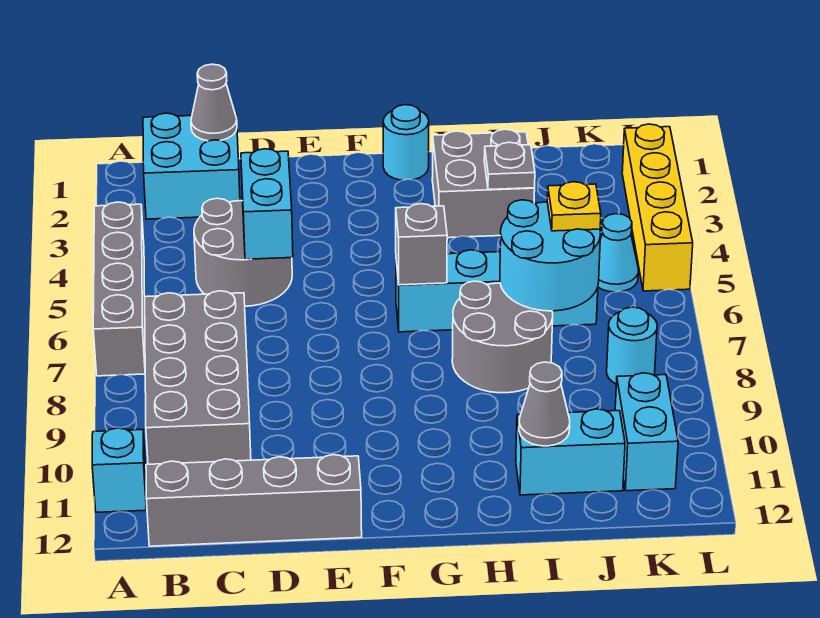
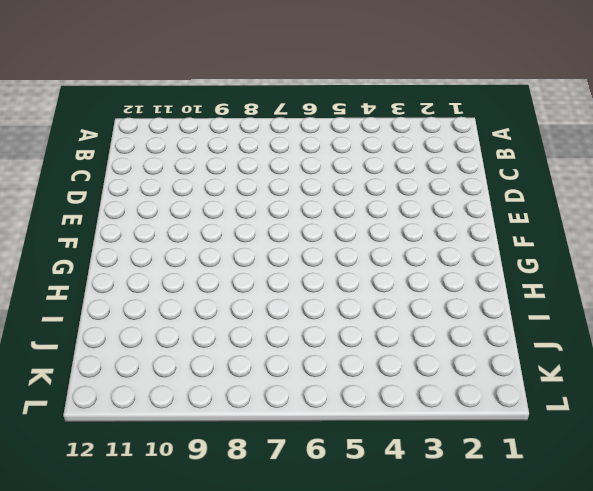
none -> grey brick A4:A7 level 1
none -> cyan brick A11 level 1
none -> cyan brick B1:C2 level 1

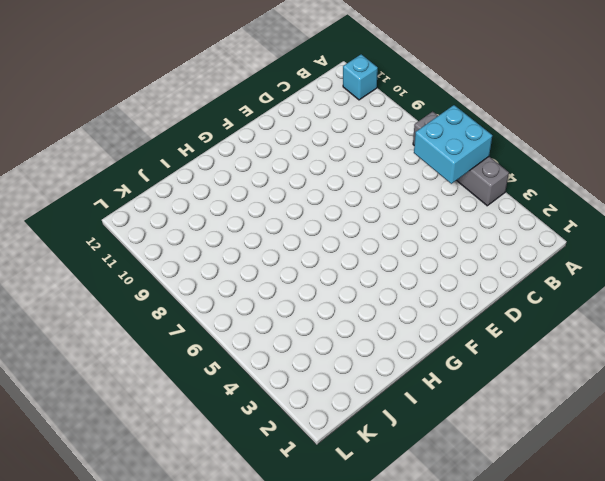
cyan brick A5:B6 level 2 -> cyan brick B1:C2 level 1
none -> grey brick B7:C10 level 1
none -> grey brick B12:E12 level 1
none -> grey round brick C4:D5 level 1

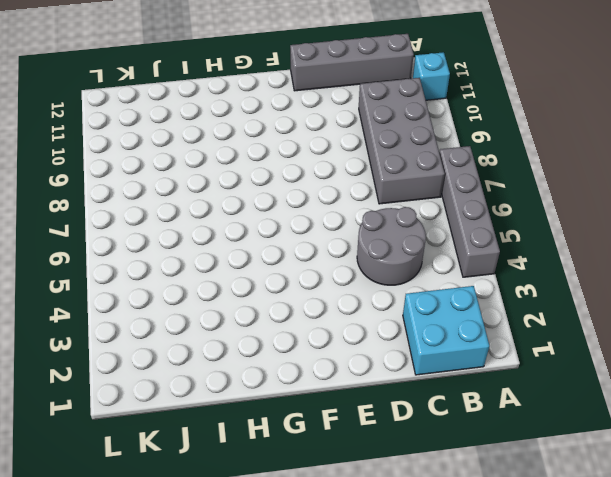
none -> cyan round brick G1 level 1
none -> cyan brick G6:J6 level 1
none -> grey brick H2:I3 level 1

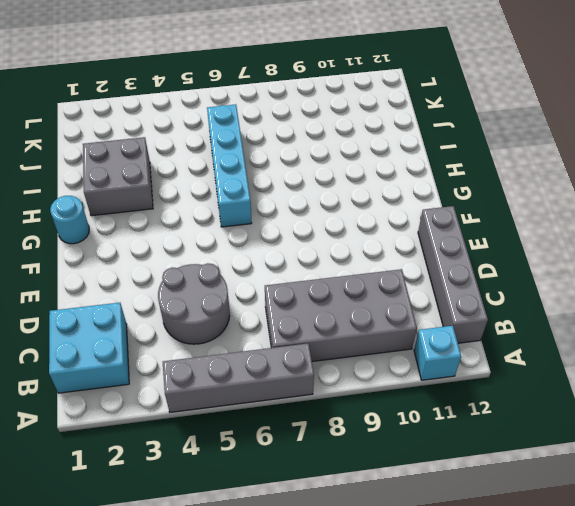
none -> grey round brick H7:I8 level 1
none -> cyan brick I11:J11 level 1
none -> cyan cone K5 level 1

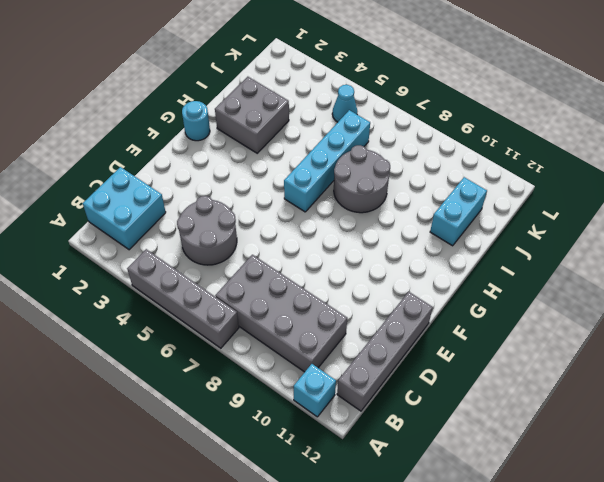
none -> cyan round brick K8 level 1
none -> cyan brick K10:K11 level 1
none -> yellow brick L2:L5 level 1

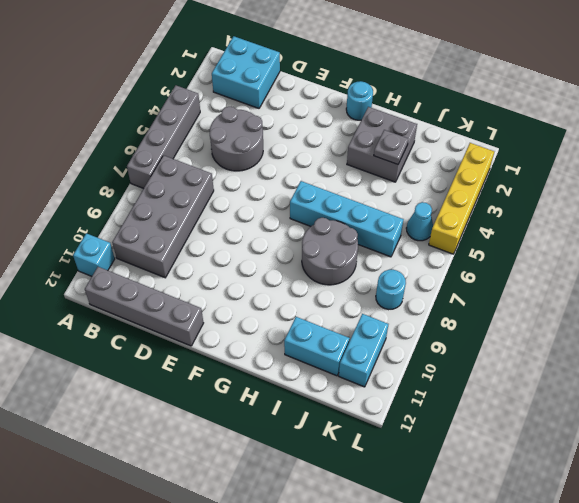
none -> grey cone C1 level 2
none -> cyan brick D4:D5 level 2
none -> grey brick G6 level 2

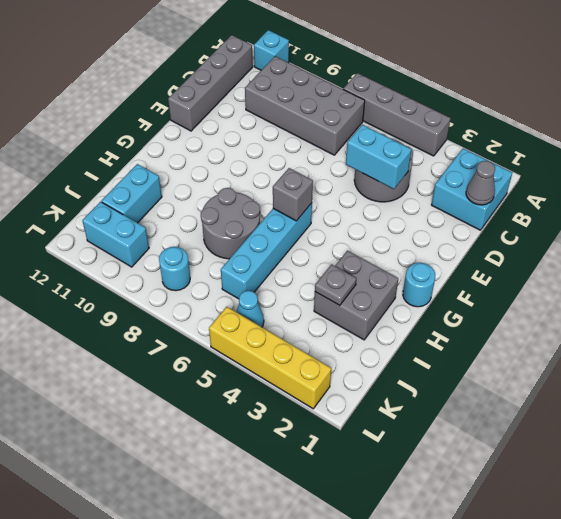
none -> cyan round brick I6:J7 level 2
none -> grey cone I11 level 2
none -> yellow plate J6 level 3

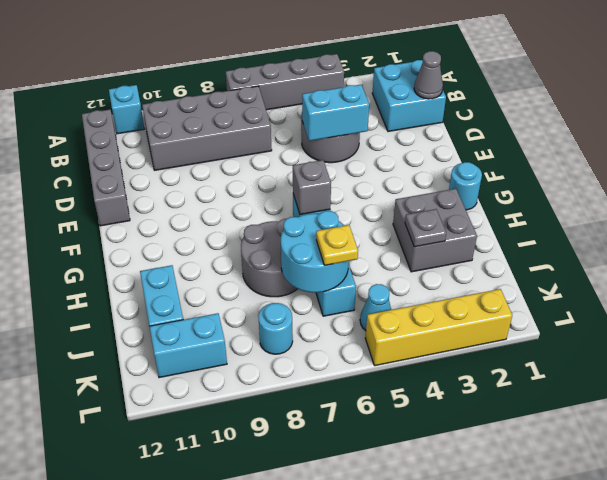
none -> grey cone I11 level 2

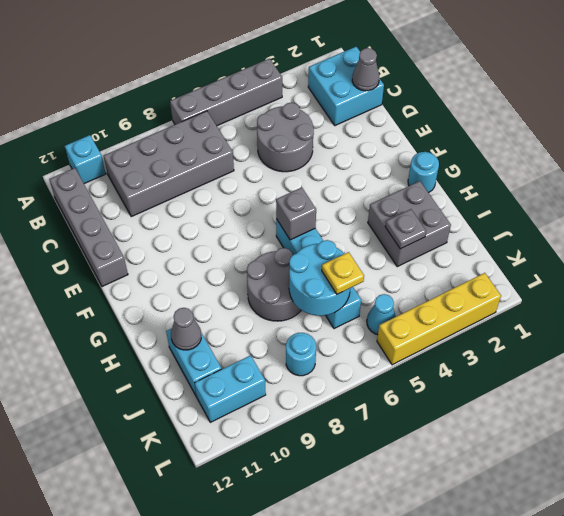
none -> cyan brick D4:D5 level 2

